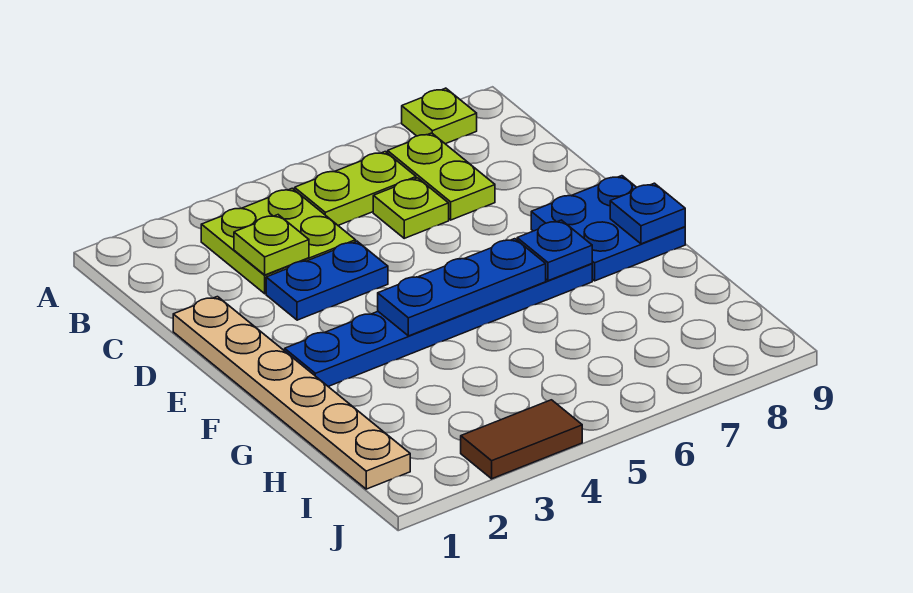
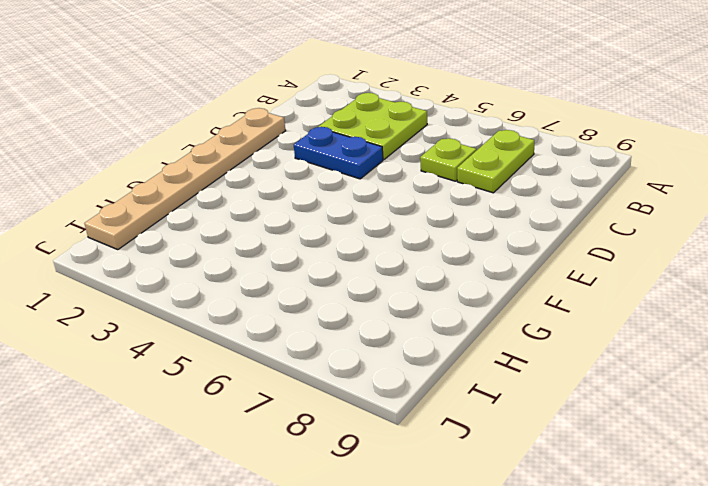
none -> lime plate A8 level 1
none -> lime plate B5:B6 level 1
none -> blue plate E8:F9 level 1

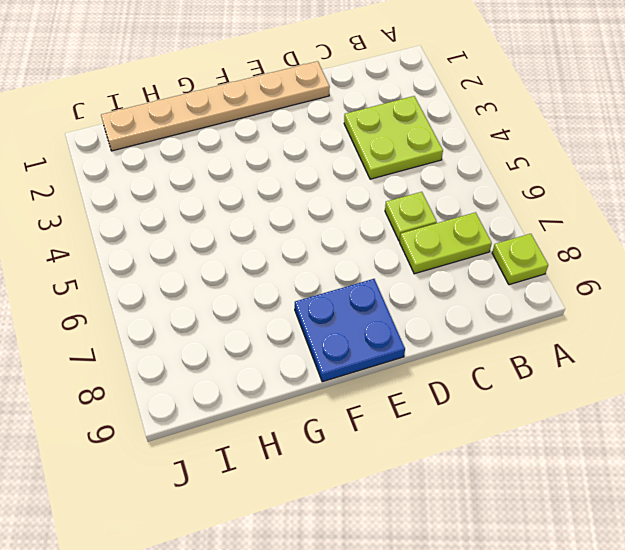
none -> lime plate B5:B6 level 1
none -> blue plate D3:D4 level 1
none -> blue plate F2:F7 level 1

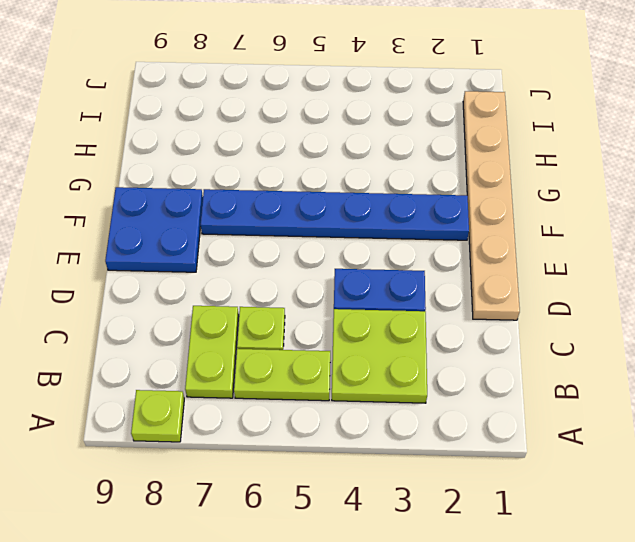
none -> brown tile J3:J4 level 1
none -> lime plate C3 level 2
none -> blue plate F4:F6 level 2

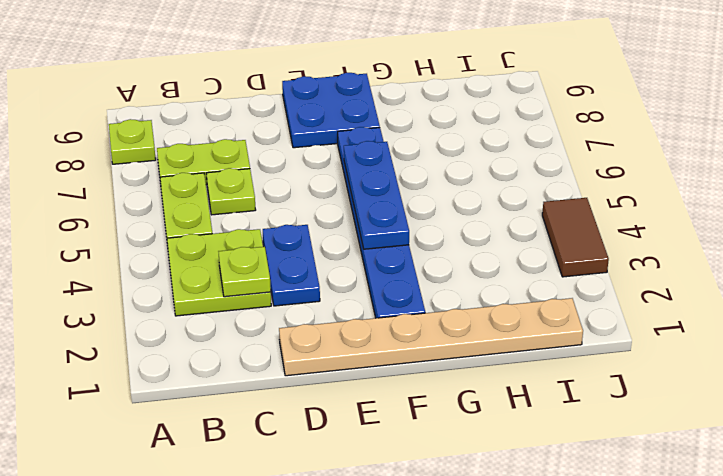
none -> blue plate F7 level 2
none -> blue plate F9 level 2

